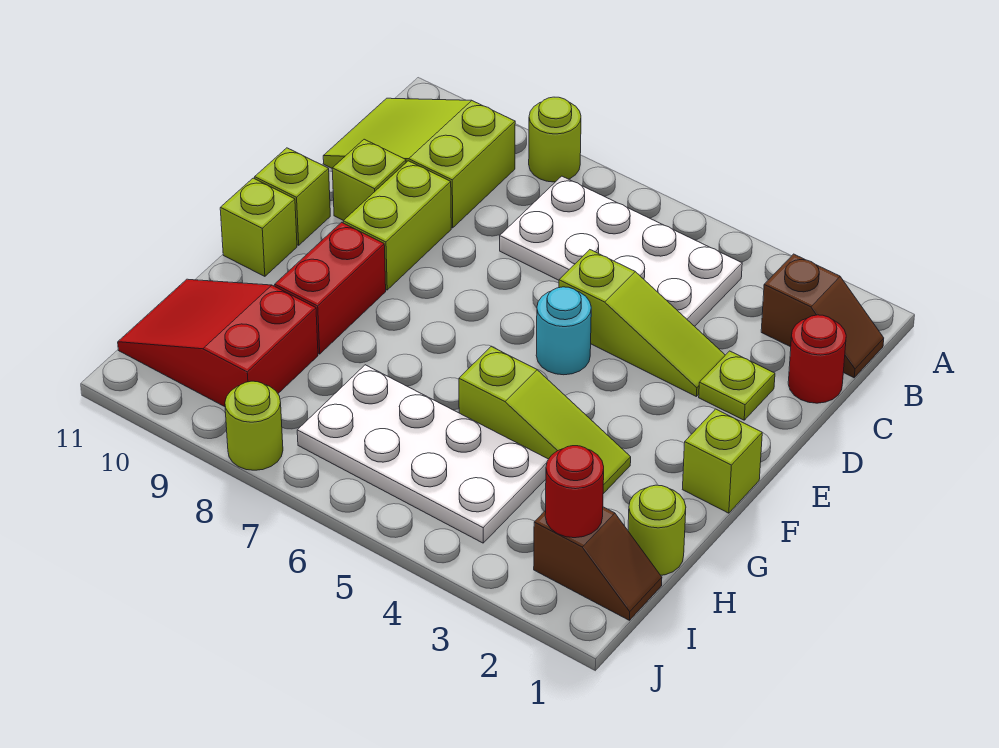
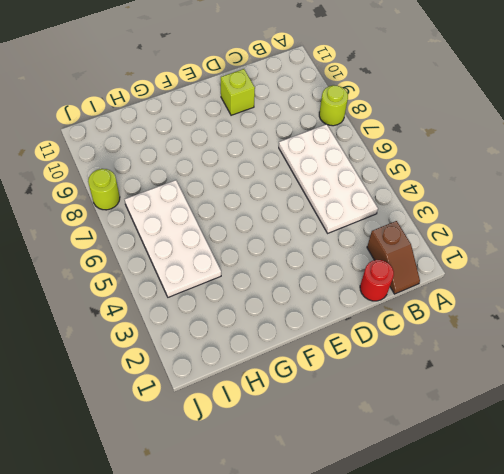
none -> lime slope B9:C11 level 1 top 9
none -> lime plate D2 level 1
none -> lime slope D3:D5 level 1 top 5

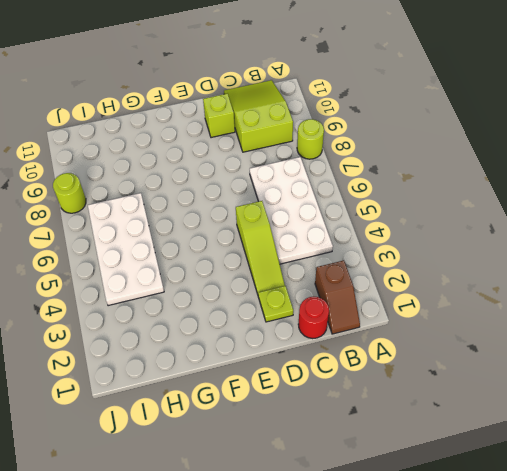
none -> lime brick D9:E9 level 1
none -> cyan round brick E5 level 1
none -> lime brick E11 level 1

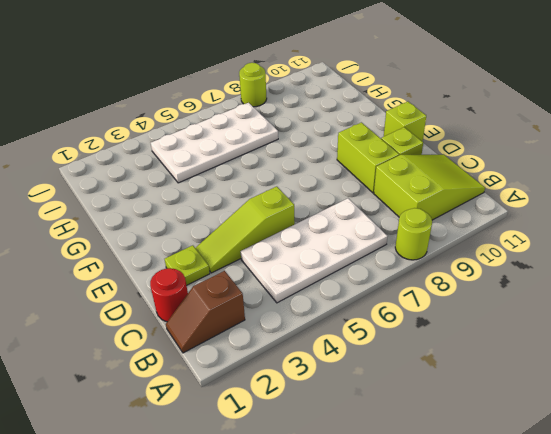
none -> cyan round brick E5 level 1
none -> lime brick F1 level 1
none -> red brick F9:G9 level 1

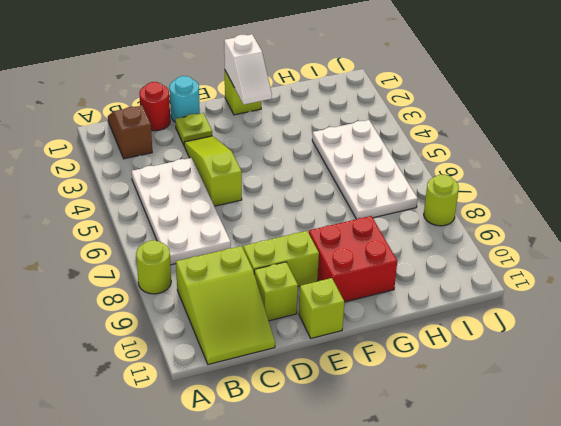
cyan round brick D1 level 1 -> cyan round brick E5 level 1
white slope F1:F2 level 2 top 1 -> none
red brick F9:G10 level 1 -> red brick F9:G9 level 1
none -> lime brick F11 level 1
none -> lime slope G3:G5 level 1 top 5
none -> lime round brick H1 level 1

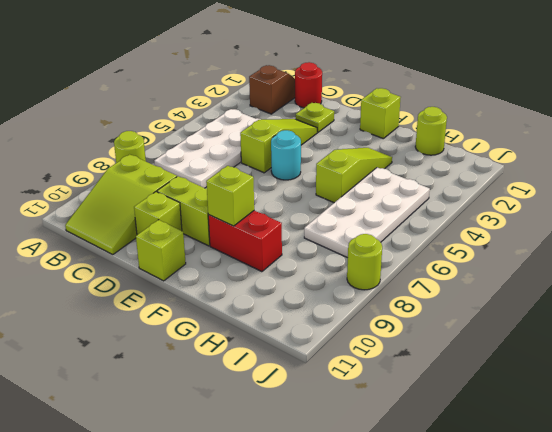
lime brick F9 level 2 -> lime brick F11 level 1
none -> red slope H9:I11 level 1 top 9
none -> brown slope I1:I2 level 1 top 2
none -> red round brick I2 level 2

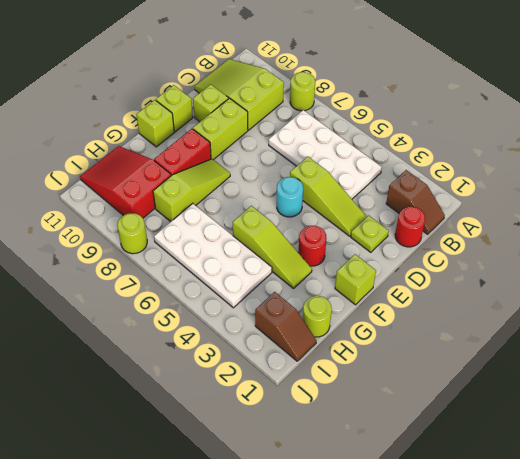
red round brick F3 level 1 -> red round brick I2 level 2
lime slope F8:H8 level 1 top H -> none

